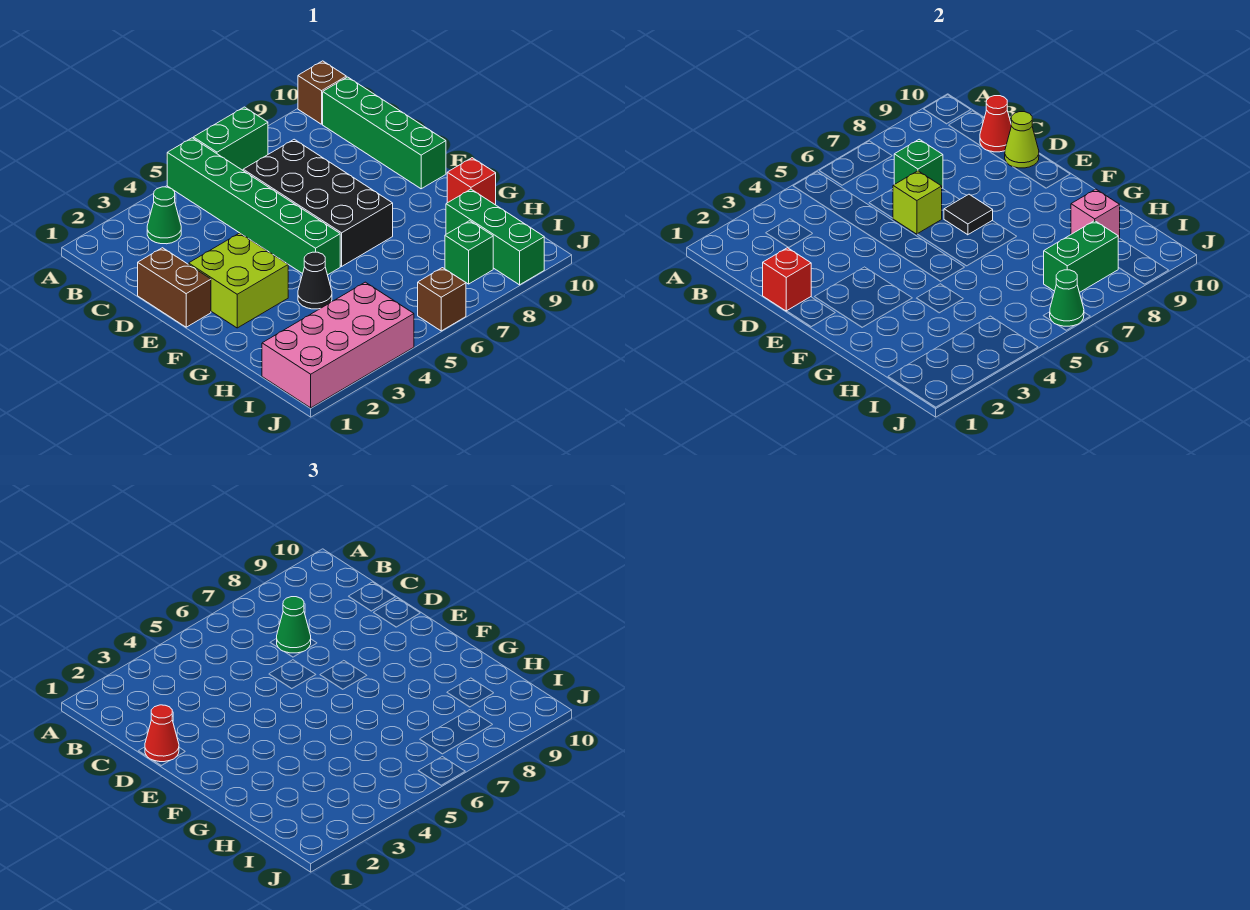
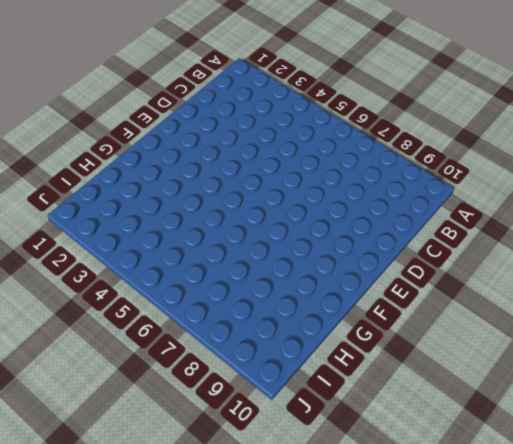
none -> green brick A5:F5 level 1
none -> green brick A6:A7 level 1
none -> brown brick A10 level 1

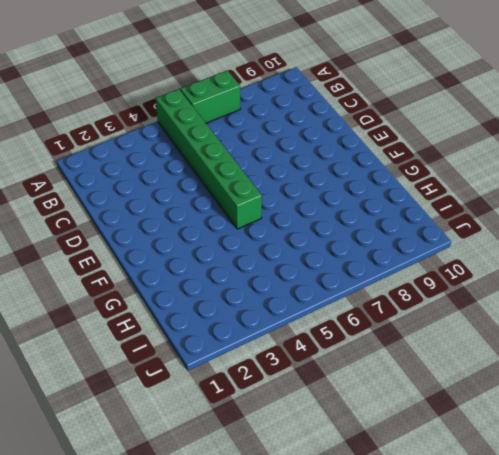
none -> brown brick A10 level 1
none -> green cone B3 level 1
none -> green brick B10:E10 level 1

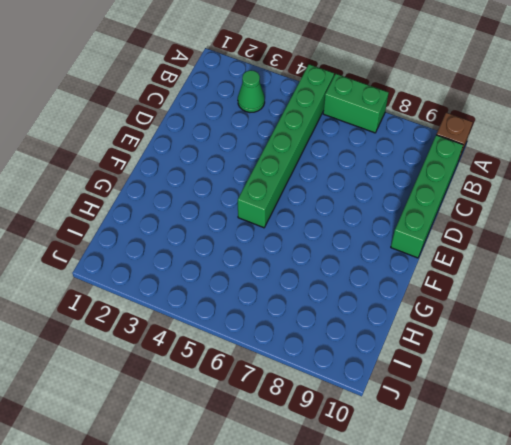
none -> black brick C6:F7 level 1
none -> brown brick D1:E1 level 1
none -> lime brick E2:F3 level 1

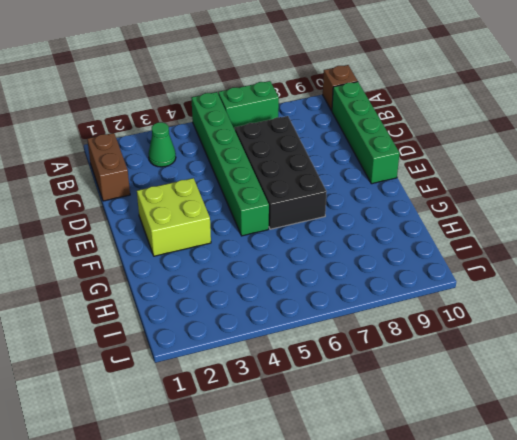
brown brick B1:C1 level 1 -> brown brick D1:E1 level 1
none -> black cone G4 level 1
none -> red brick G10 level 1
none -> green brick H9:J9 level 1

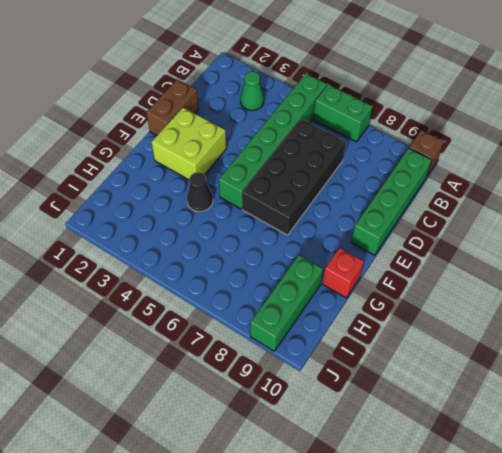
none -> pink brick I1:J4 level 1
none -> green brick I8 level 1
none -> brown brick J6 level 1

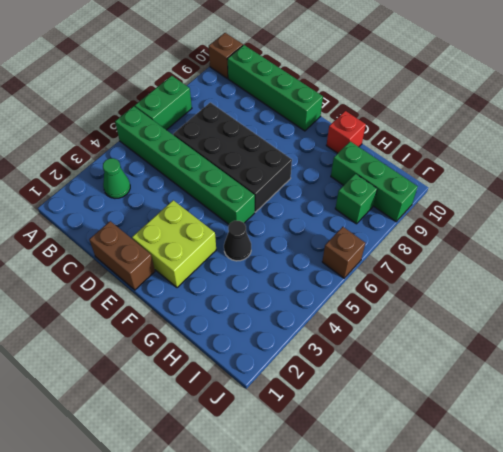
none -> pink brick I1:J4 level 1
none -> green brick C7 level 2
none -> red cone C10 level 2

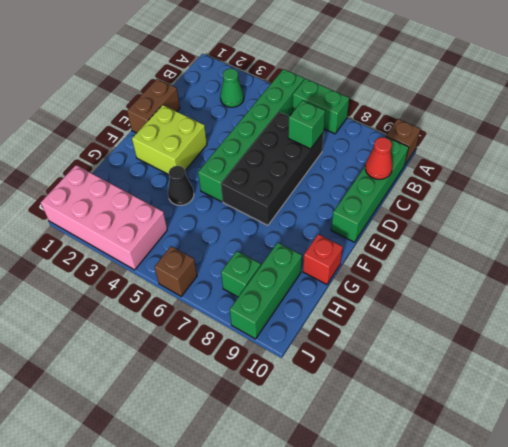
none -> red brick D1 level 2
none -> lime brick D6 level 2
none -> lime cone D10 level 2

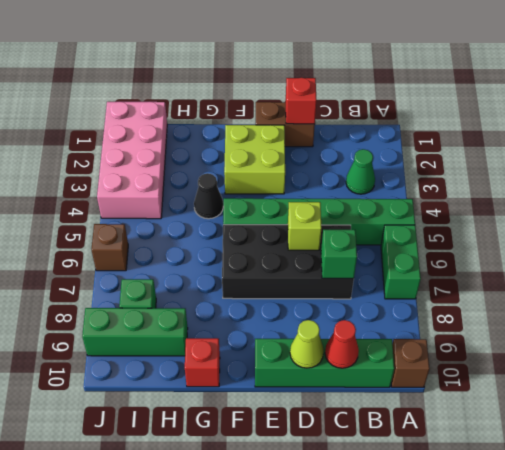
none -> black tile E7 level 2
none -> pink brick H9 level 2
none -> green brick I7:I8 level 2

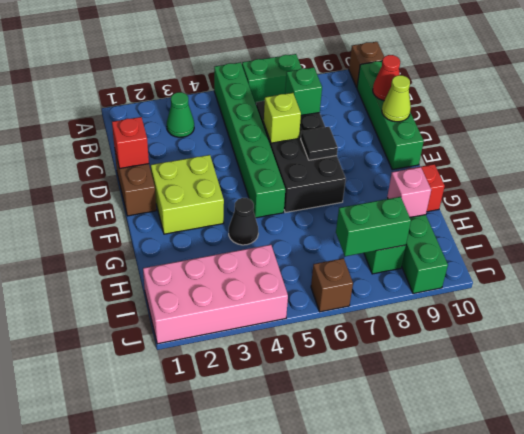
none -> green cone J6 level 2
none -> green cone C7 level 3
none -> red cone D1 level 3

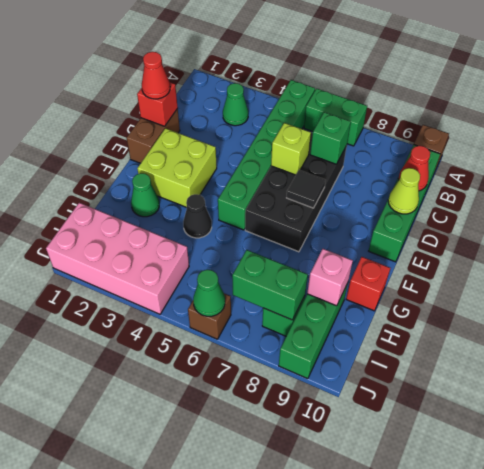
green cone G2 level 1 -> green cone C7 level 3

